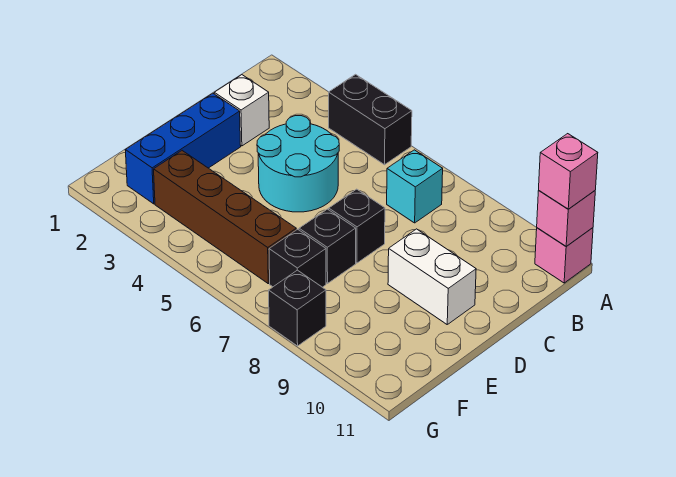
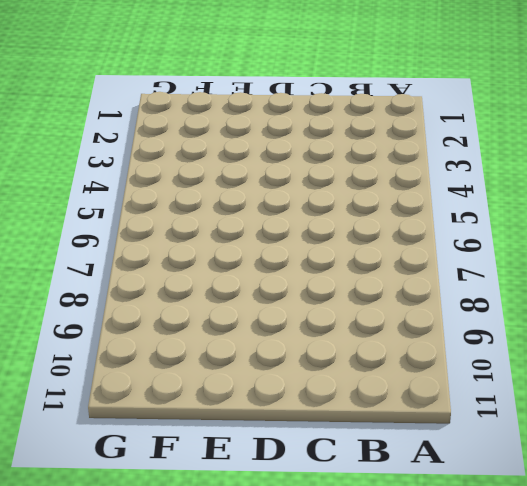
none -> black brick A4:A5 level 1
none -> pink brick A11 level 1
none -> cyan brick B7 level 1

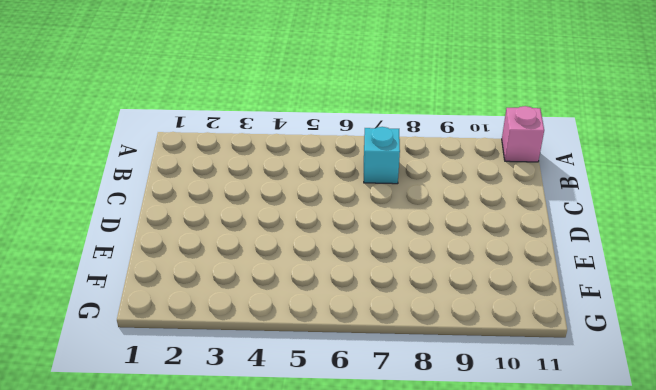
none -> black brick A4:A5 level 1
none -> white brick C2 level 1
none -> cyan round brick C4:D5 level 1

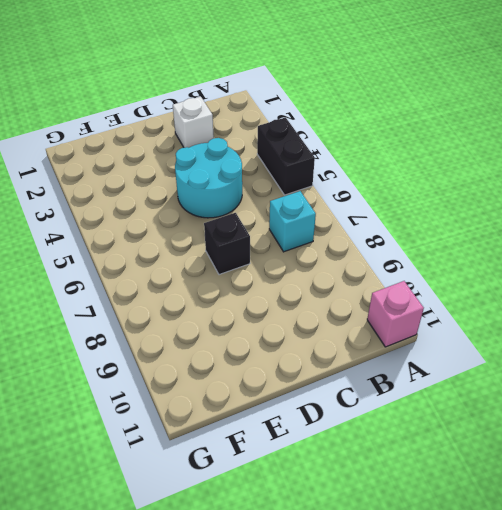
none -> blue brick D2:F2 level 1
none -> white brick D9:D10 level 1
none -> black brick E7 level 1

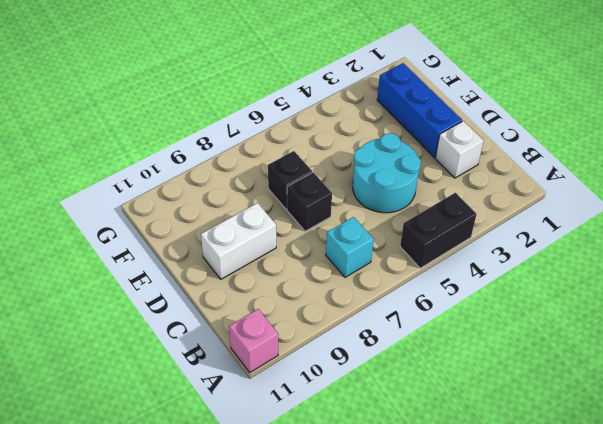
none -> brown brick F3:F6 level 1
none -> black brick F7 level 1
none -> black brick G8 level 1

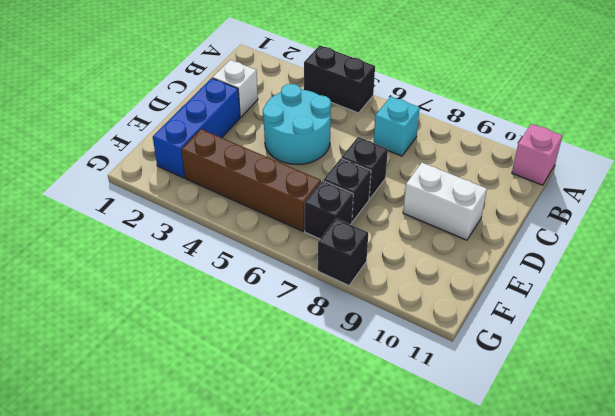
none -> pink brick A11 level 2
none -> pink brick A11 level 3

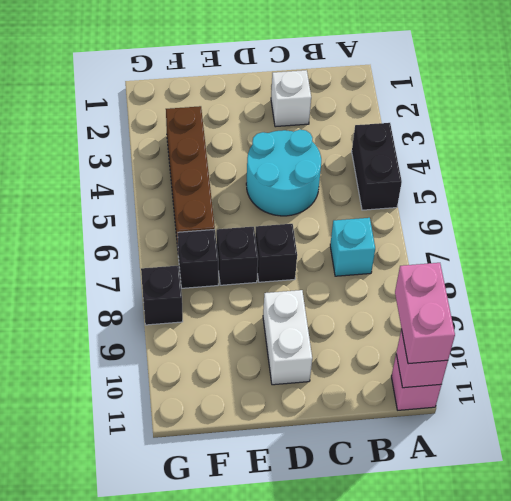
pink brick A10:A11 level 3 -> pink brick A11 level 3
none -> blue brick D2:F2 level 1

